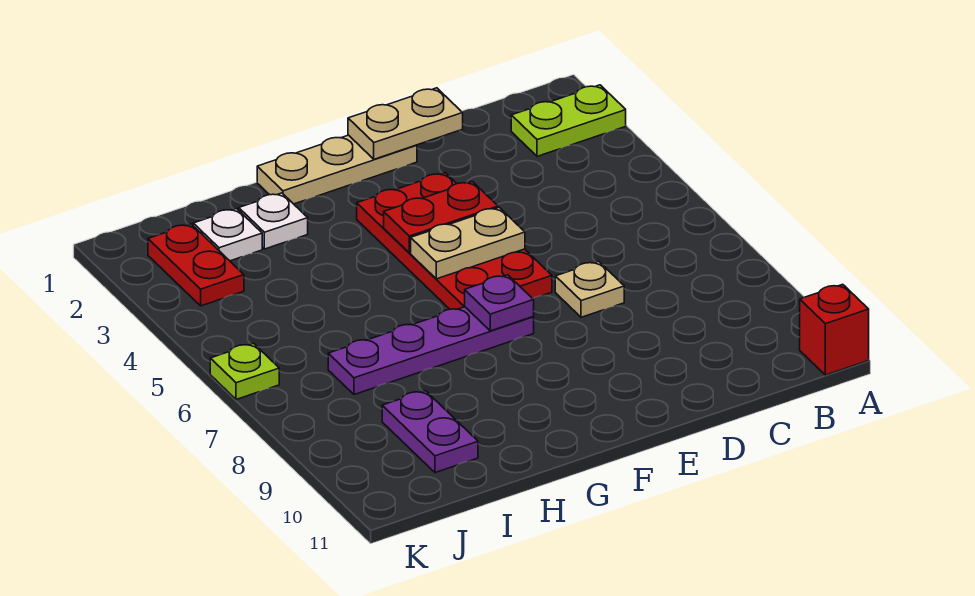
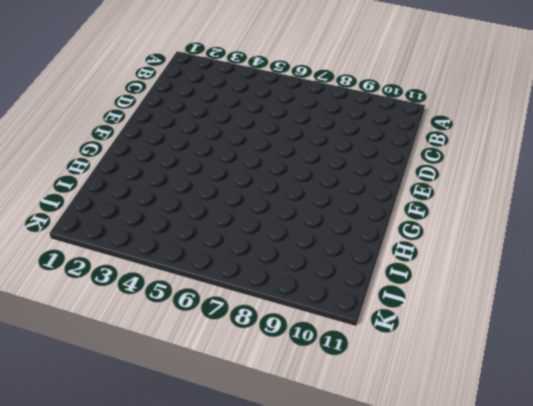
none -> lime plate A2:B2 level 1
none -> red brick A11 level 1
none -> tan plate D7 level 1

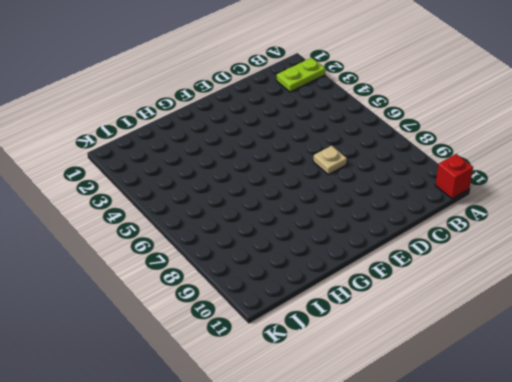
none -> tan plate E1:G1 level 1
none -> red plate E3:F6 level 1
none -> purple plate F7:I7 level 1

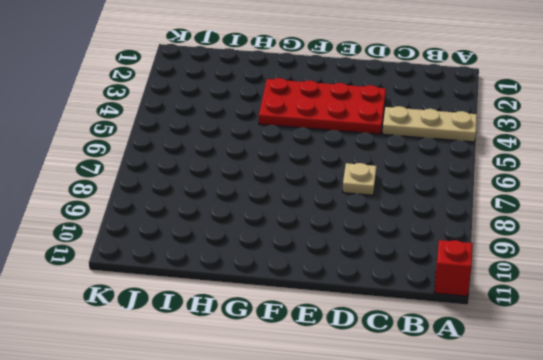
tan plate A4:C4 level 1 -> tan plate E1:G1 level 1
red plate D3:G4 level 1 -> red plate E3:F6 level 1
none -> lime plate A2:B2 level 1
none -> purple plate F7:I7 level 1
none -> white plate H2 level 1

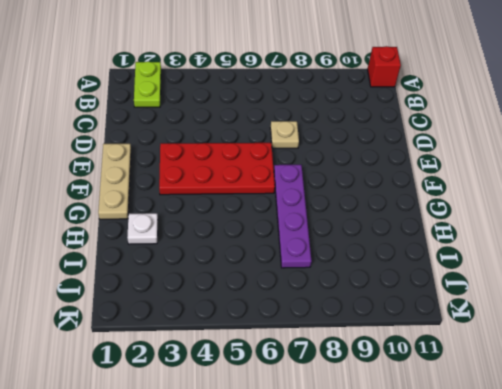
none -> white plate I2 level 1
none -> purple plate I9:I10 level 1
none -> red plate J2:J3 level 1

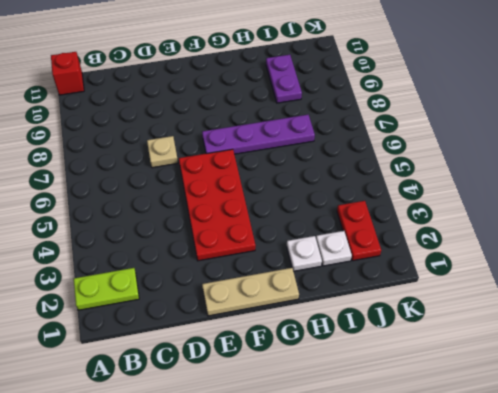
none -> lime plate K6 level 1
none -> tan plate D1:E1 level 2
none -> red plate E4:F4 level 2

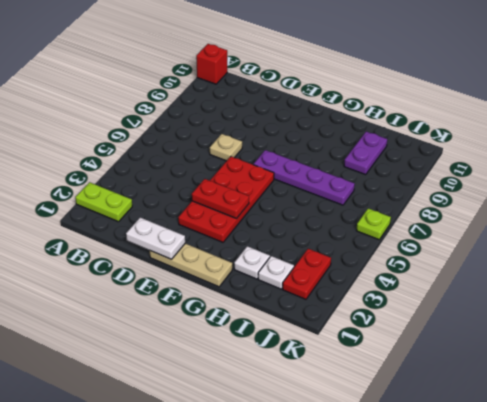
white plate D1:E1 level 2 -> tan plate D1:E1 level 2
none -> tan plate E5:F5 level 2
none -> purple plate F7 level 2

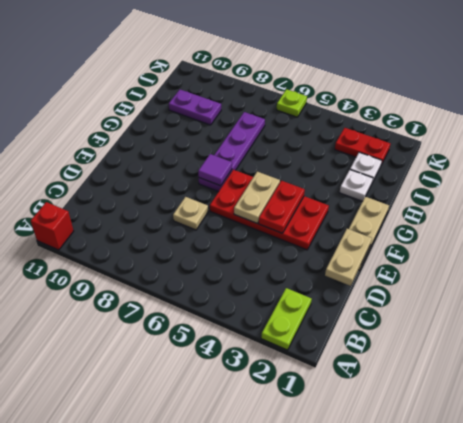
purple tile F7 level 2 -> purple plate F7 level 2

